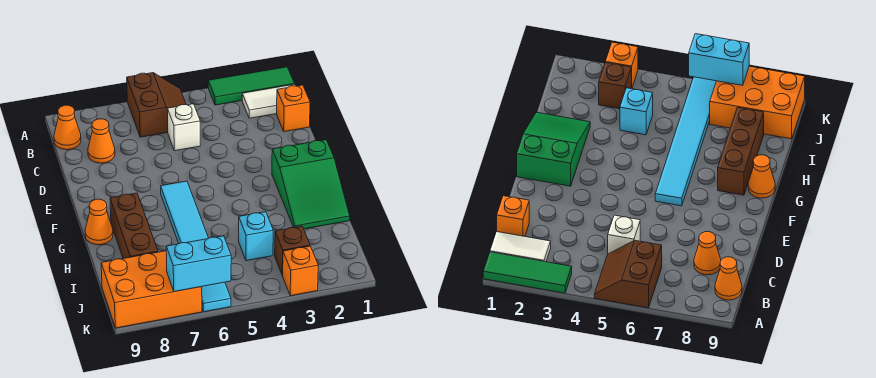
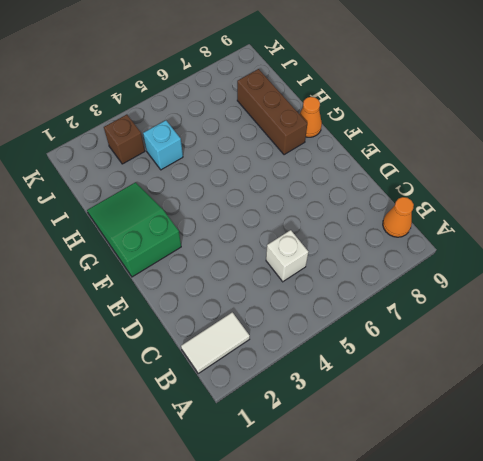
none -> green tile A1:A3 level 1
none -> brown slope A5:B6 level 1 top 6
none -> orange brick C1 level 1

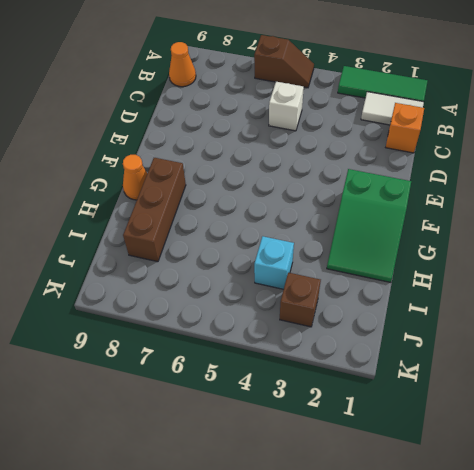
brown slope A5:A6 level 1 top 6 -> brown slope A5:B6 level 1 top 6
none -> orange cone C8 level 1
none -> cyan tile F6:K6 level 1
none -> orange brick J7:K9 level 1

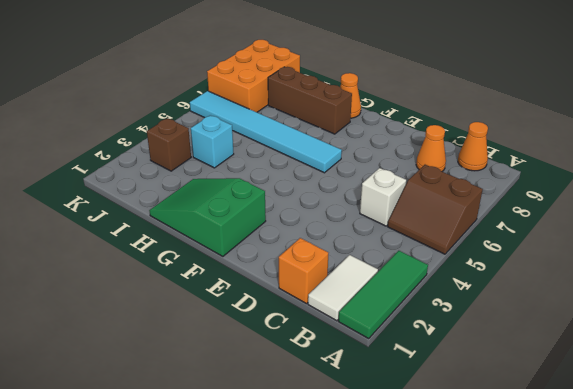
none -> orange brick K3 level 1
none -> cyan brick K6:K7 level 2

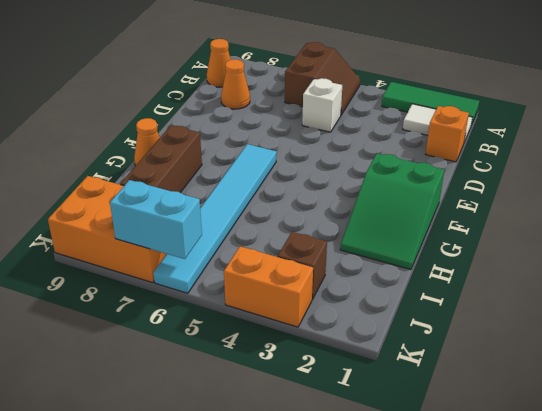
orange brick K3:K4 level 1 -> orange brick K3 level 1
none -> cyan brick I4 level 1

